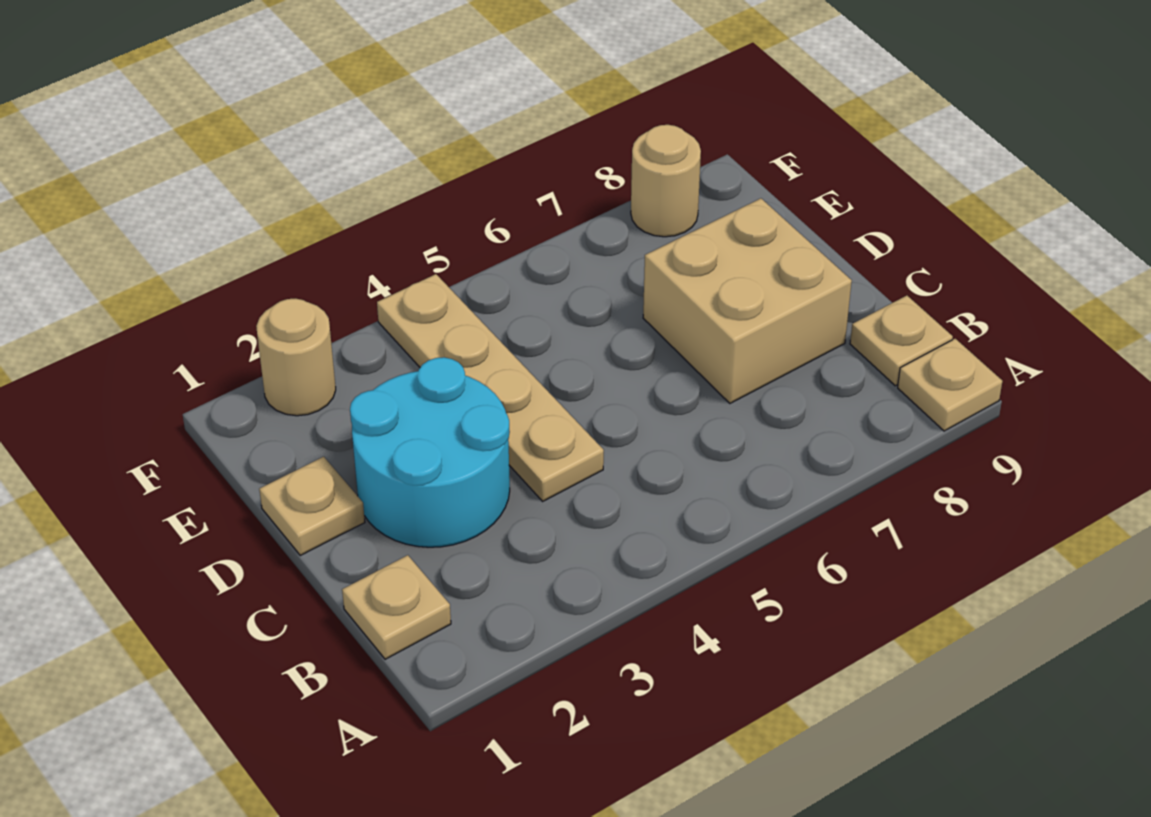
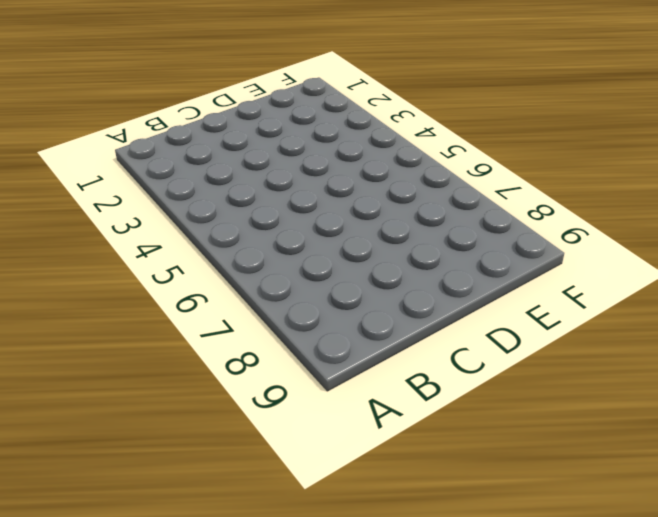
none -> tan plate A9 level 1
none -> tan plate B1 level 1

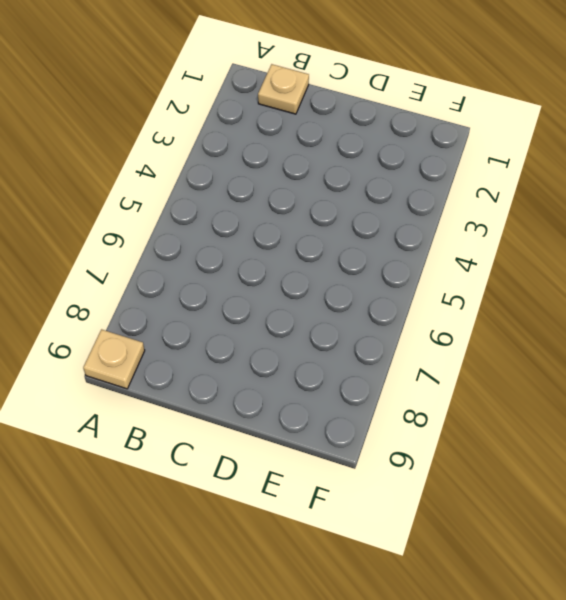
none -> tan plate B9 level 1
none -> cyan round brick C2:D3 level 1

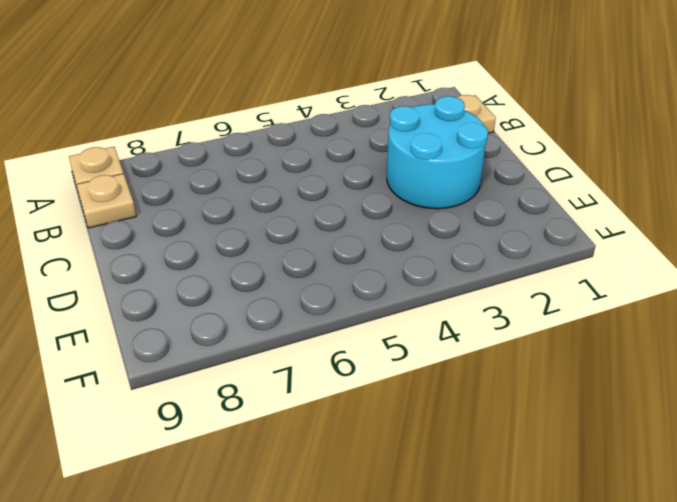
none -> tan plate C4:F4 level 1
none -> tan brick C7:D8 level 1

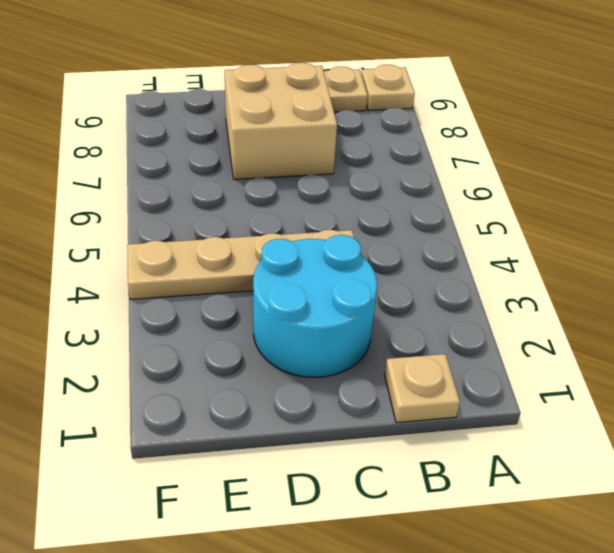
none -> tan plate D1 level 1
none -> tan round brick F2 level 1

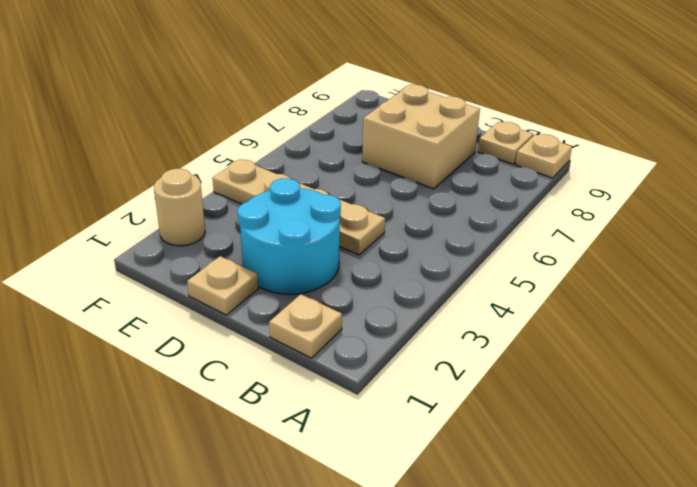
none -> tan round brick F8 level 1

